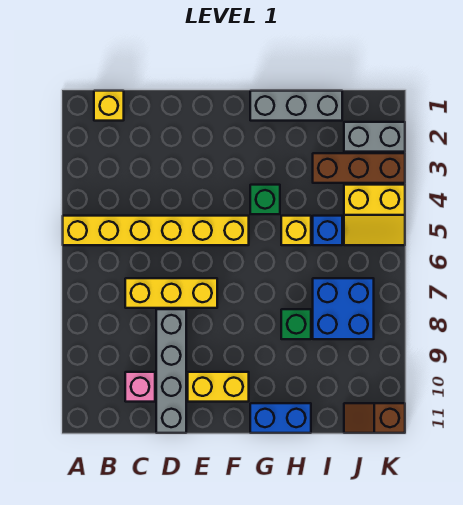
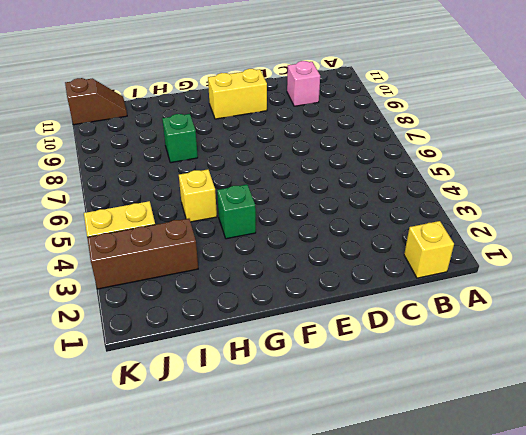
none -> yellow brick A5:F5 level 1
none -> yellow brick C7:E7 level 1
none -> grey brick D8:D11 level 1

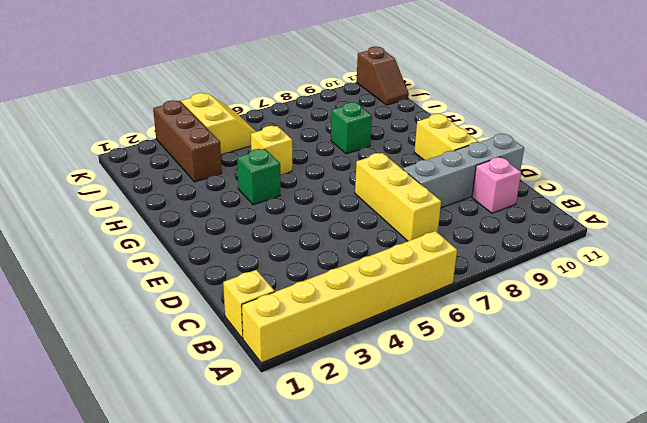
yellow brick A1:A6 level 1 -> yellow brick A5:F5 level 1
none -> grey brick G1:I1 level 1
none -> blue brick G11:H11 level 1
none -> blue brick I5 level 1

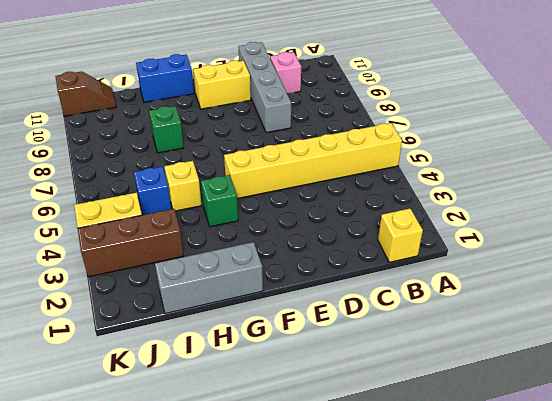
none -> yellow brick C7:E7 level 1
none -> blue brick I7:J8 level 1
none -> grey brick J2:K2 level 1

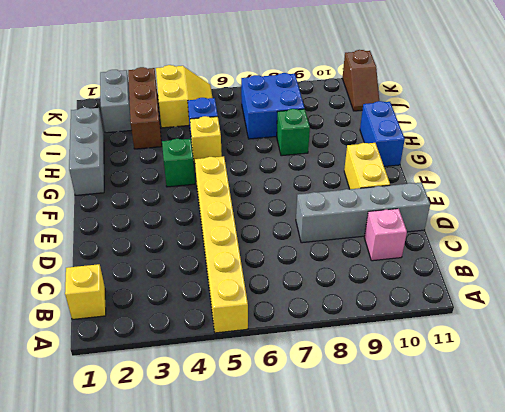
none -> yellow brick C7:E7 level 1

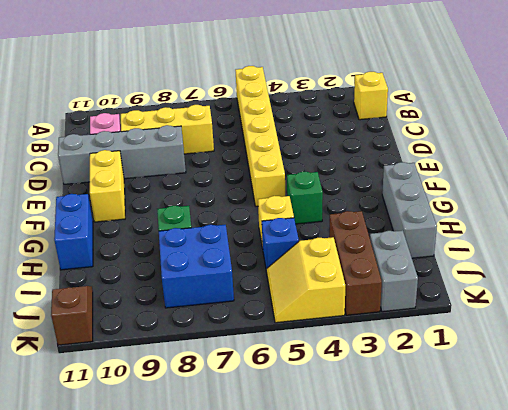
yellow brick C7:C9 level 1 -> yellow brick C7:E7 level 1

